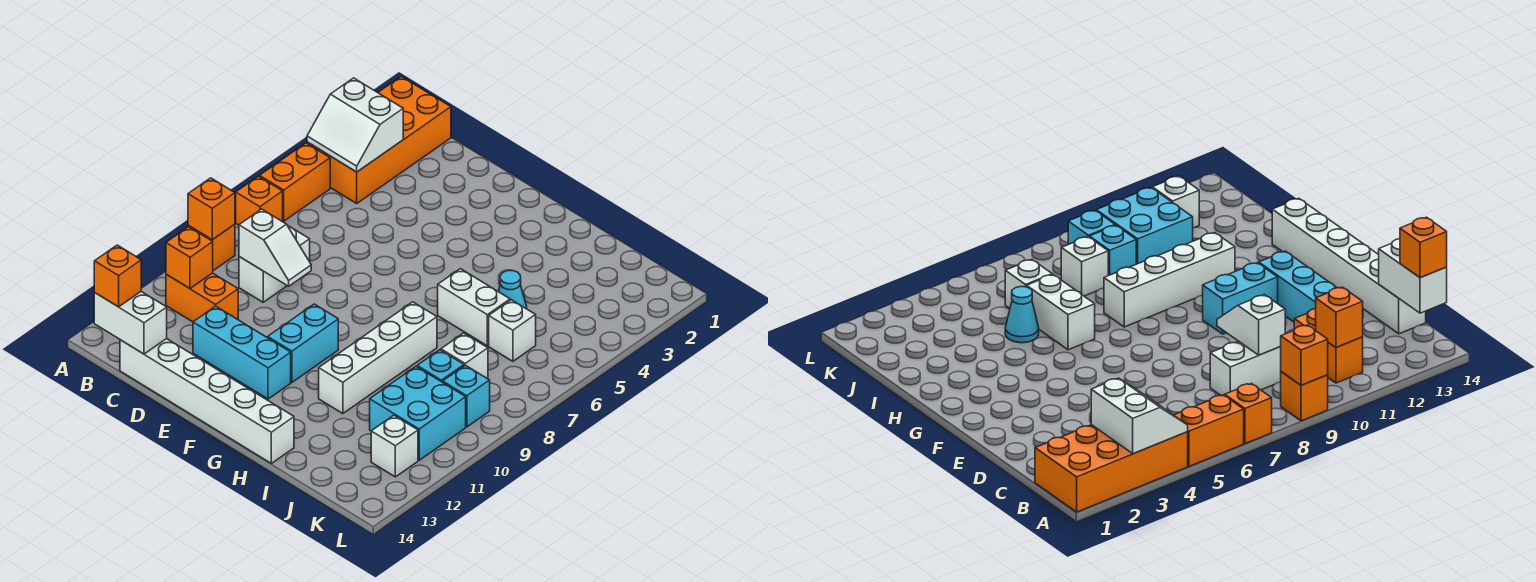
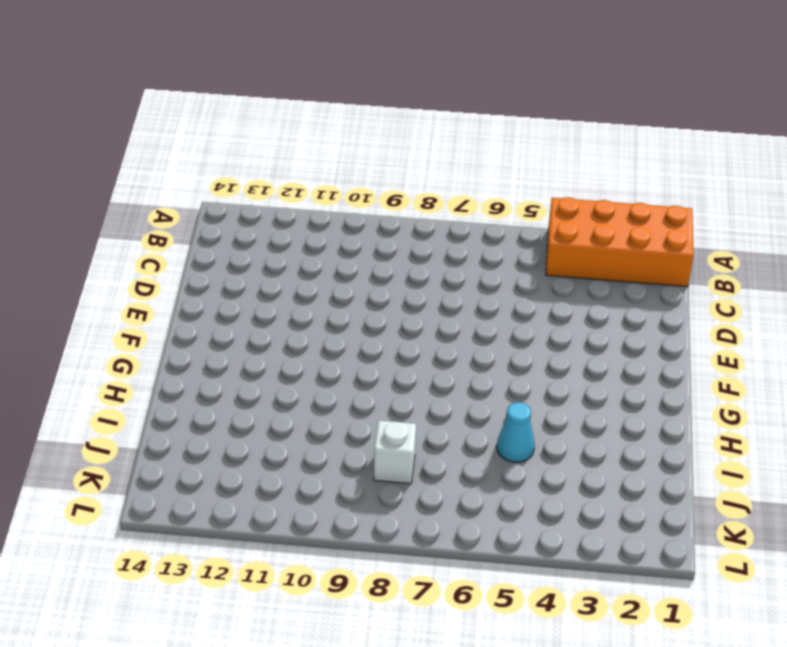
none -> orange brick A5:A6 level 1
none -> orange brick A7 level 1
none -> orange brick A9 level 1

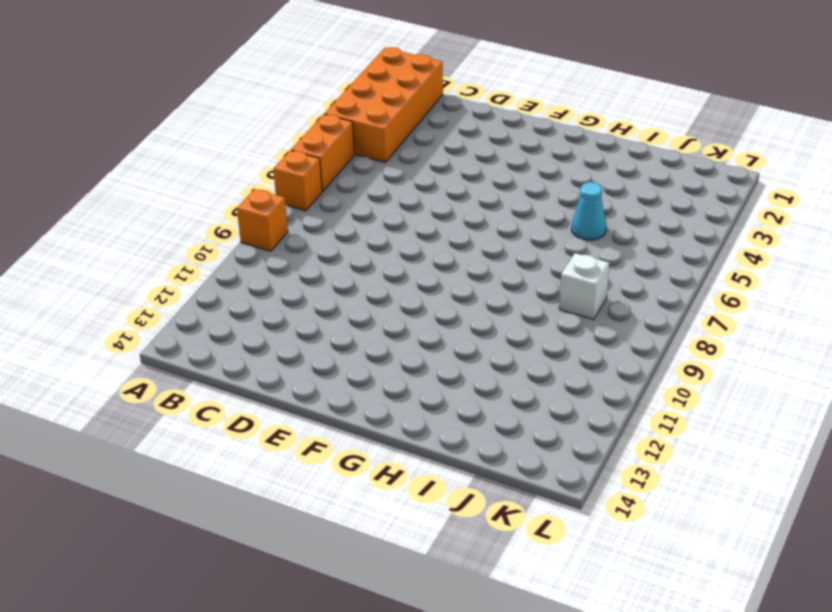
none -> orange brick B11:C11 level 1
none -> white brick C8:C9 level 1
none -> white brick C14:H14 level 1

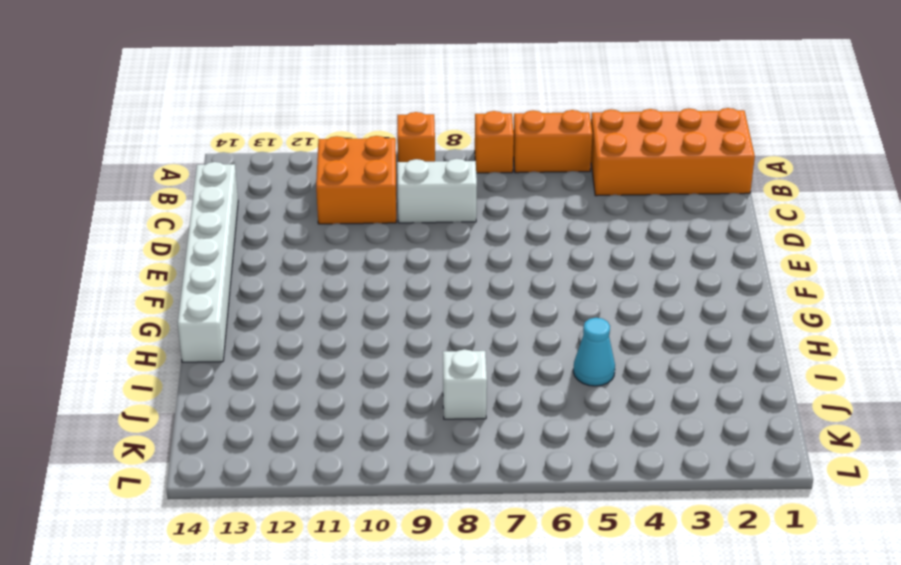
orange brick B10:C11 level 1 -> orange brick B11:C11 level 1
none -> cyan brick D12:F12 level 1
none -> cyan brick F10:F11 level 1
none -> white brick H6:I6 level 1

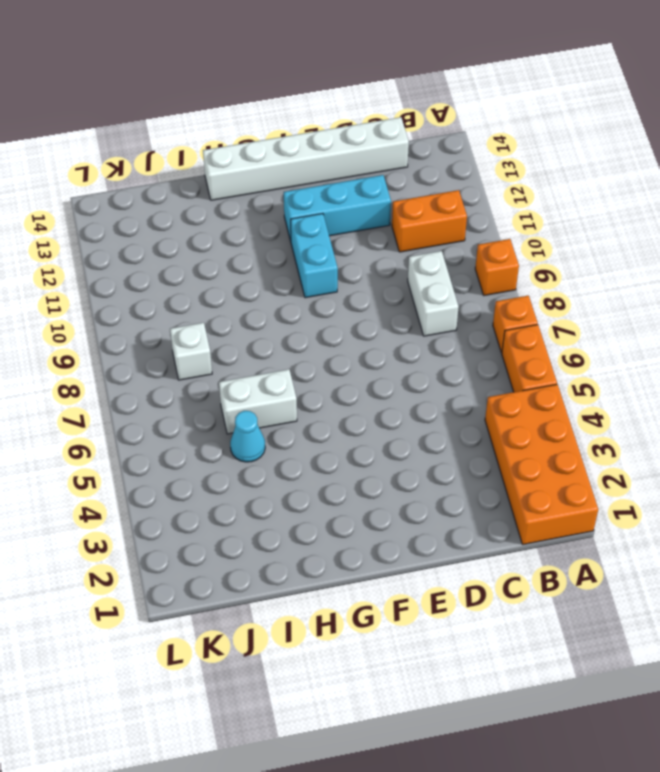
none -> white brick H8:H11 level 1
none -> white brick J6 level 1
none -> cyan brick J9 level 1

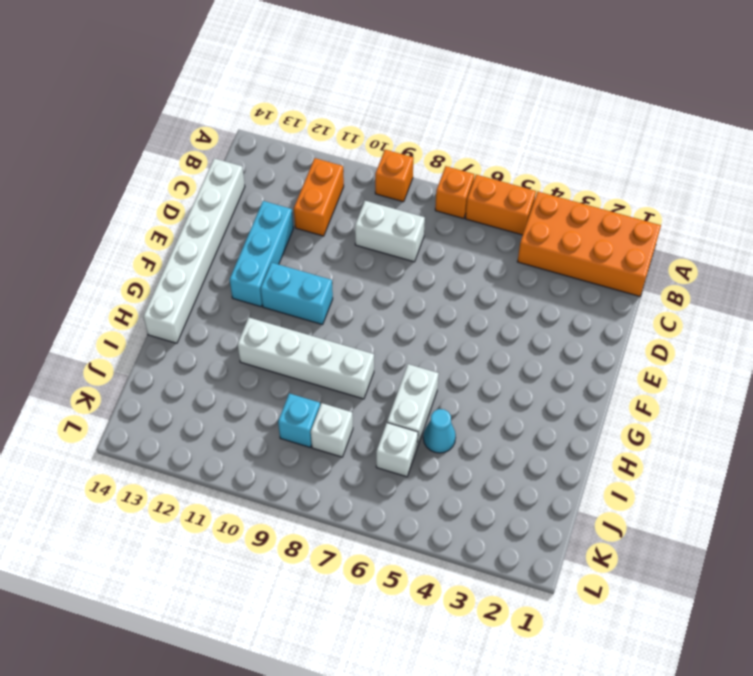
none -> cyan brick J10:K11 level 1
none -> cyan brick K9 level 1
none -> white brick K12 level 1

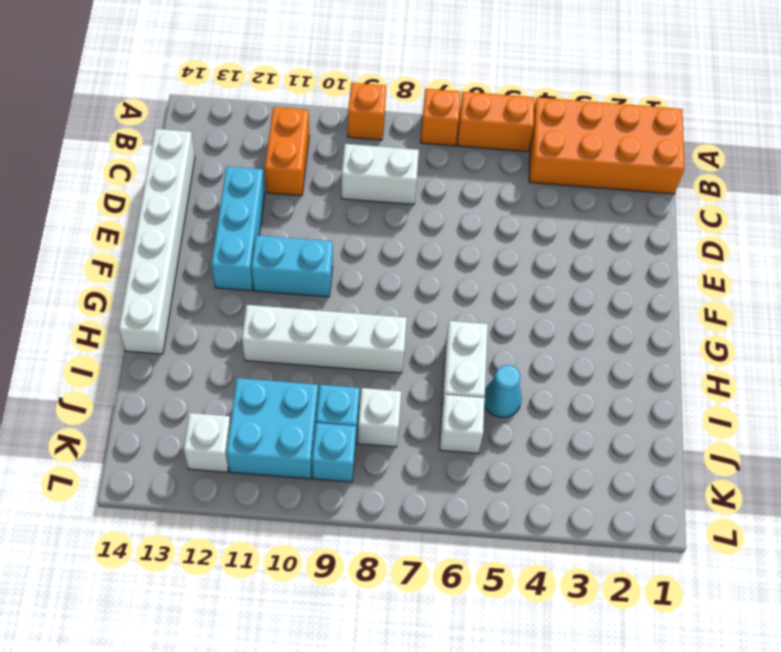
none -> white slope A3:B4 level 2 top 3
none -> orange brick A9 level 2
none -> orange brick B11 level 2

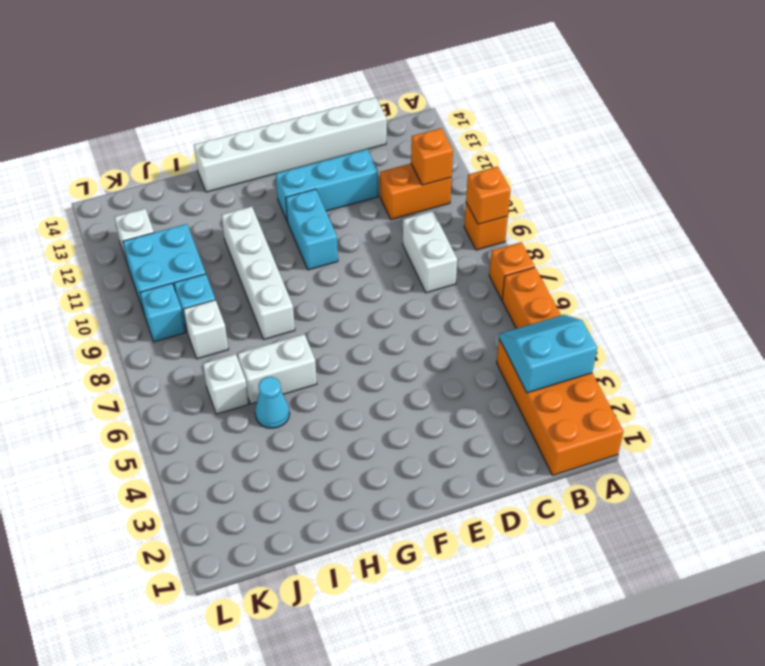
cyan slope A3:B4 level 2 top 3 -> white slope A3:B4 level 2 top 3
none -> white brick B14:C14 level 2
none -> white slope C9:D9 level 2 top C
none -> orange brick B14 level 3

